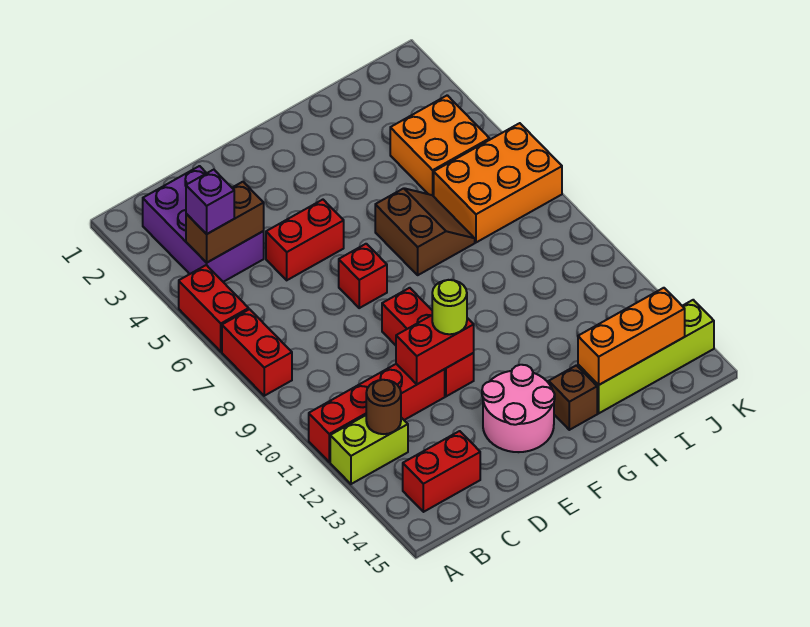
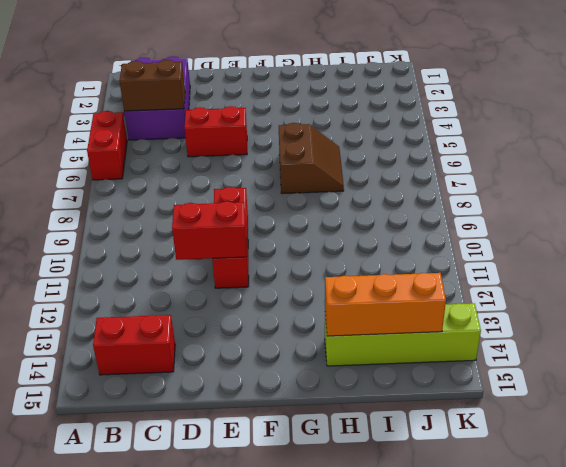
none -> red brick A7:A8 level 1
none -> red brick A11:D11 level 1
none -> lime brick A12:B12 level 1

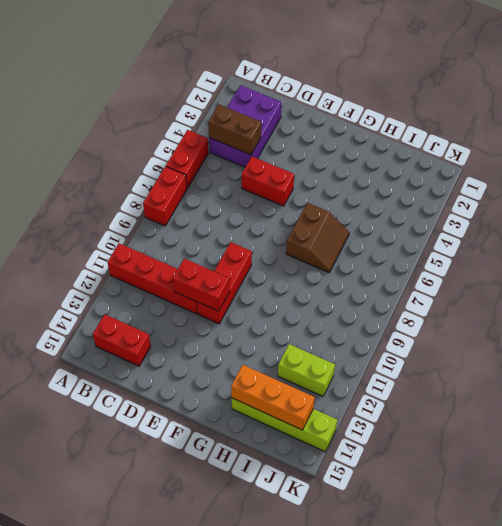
lime brick I12:J12 level 1 -> lime brick A12:B12 level 1
none -> red brick E7 level 1
none -> pink round brick E13:F14 level 1
none -> brown brick G14 level 1

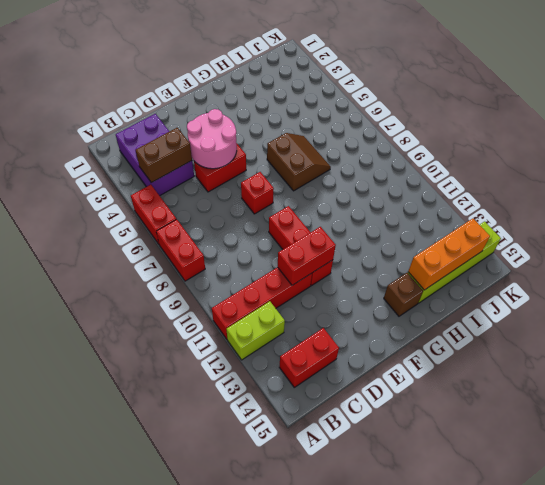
pink round brick D4:E5 level 2 -> pink round brick E13:F14 level 1
none -> orange brick I4:J5 level 1
none -> orange brick I6:K7 level 1
none -> brown round brick B12 level 2

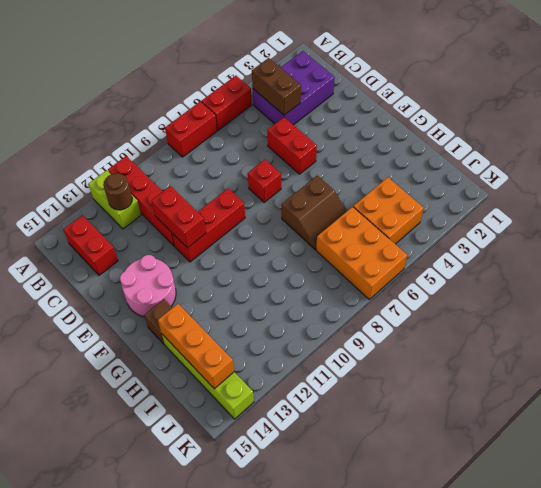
none -> purple brick B4 level 3
none -> lime round brick E11 level 3

